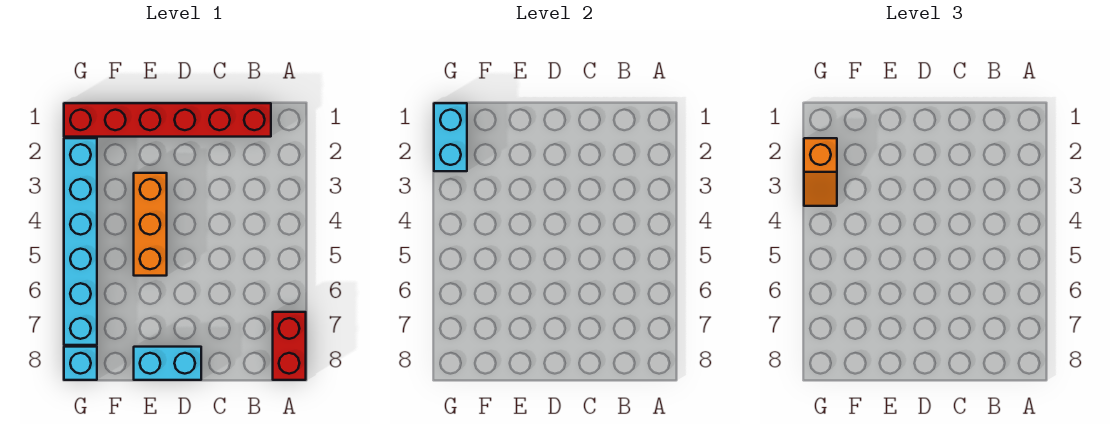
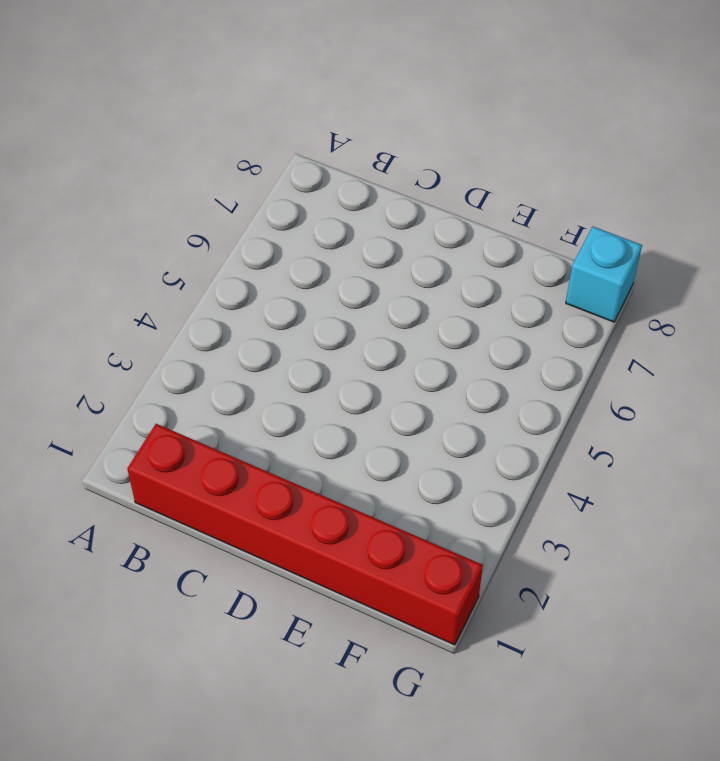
none -> red brick A7:A8 level 1
none -> cyan brick D8:E8 level 1

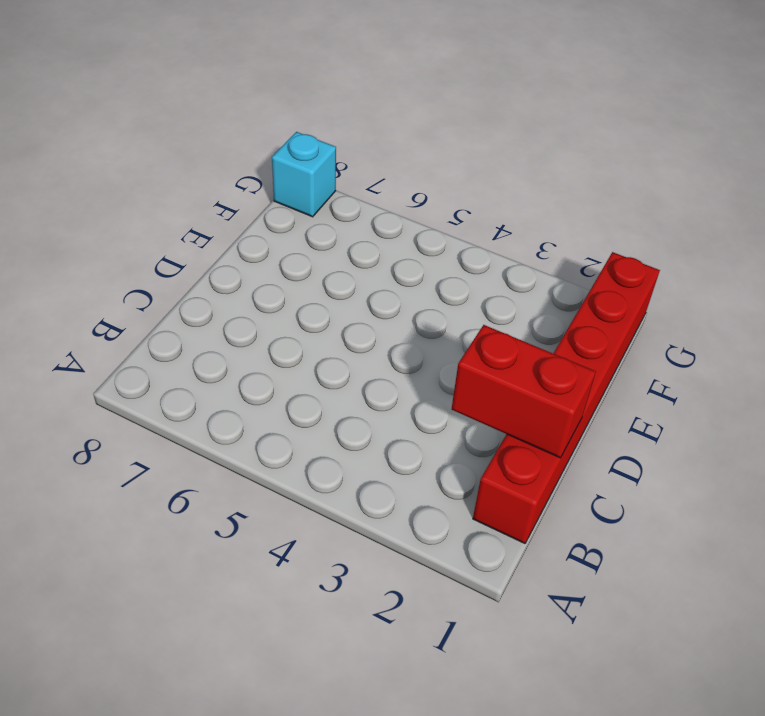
red brick C1:C2 level 2 -> red brick A7:A8 level 1
none -> cyan brick D8:E8 level 1
none -> orange brick E3:E5 level 1

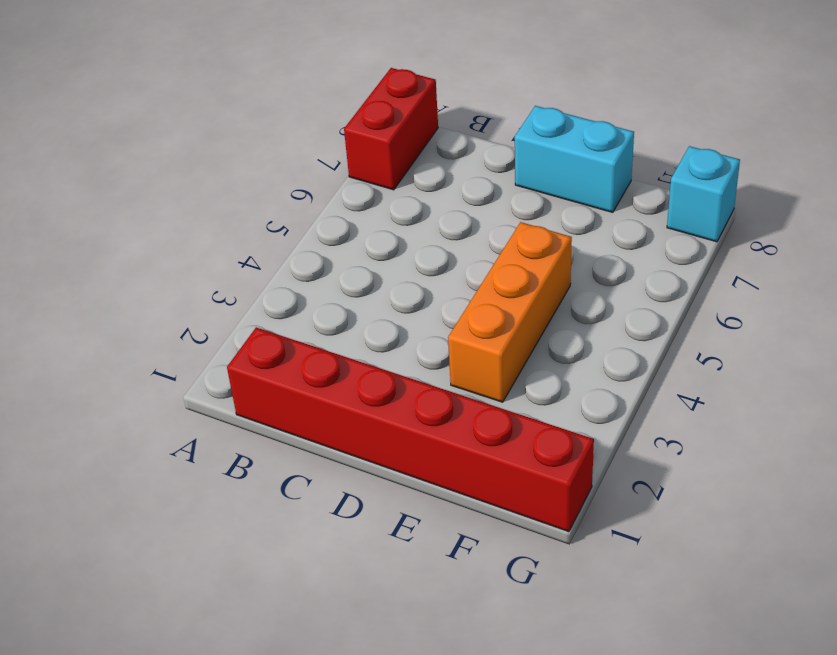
none -> cyan brick G2:G7 level 1
none -> cyan brick G1:G2 level 2

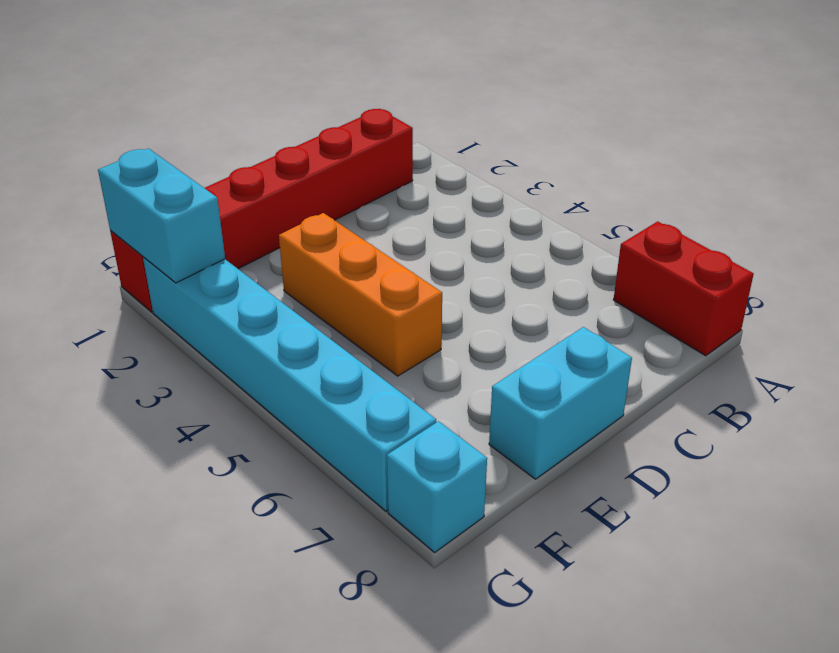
none -> orange slope G2:G3 level 3 top 2

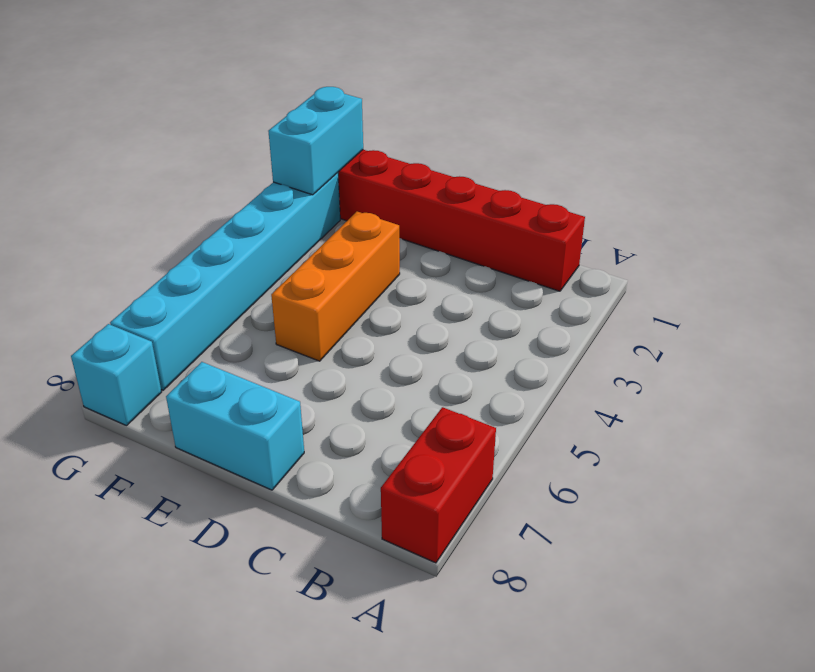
none -> orange slope G2:G3 level 3 top 2

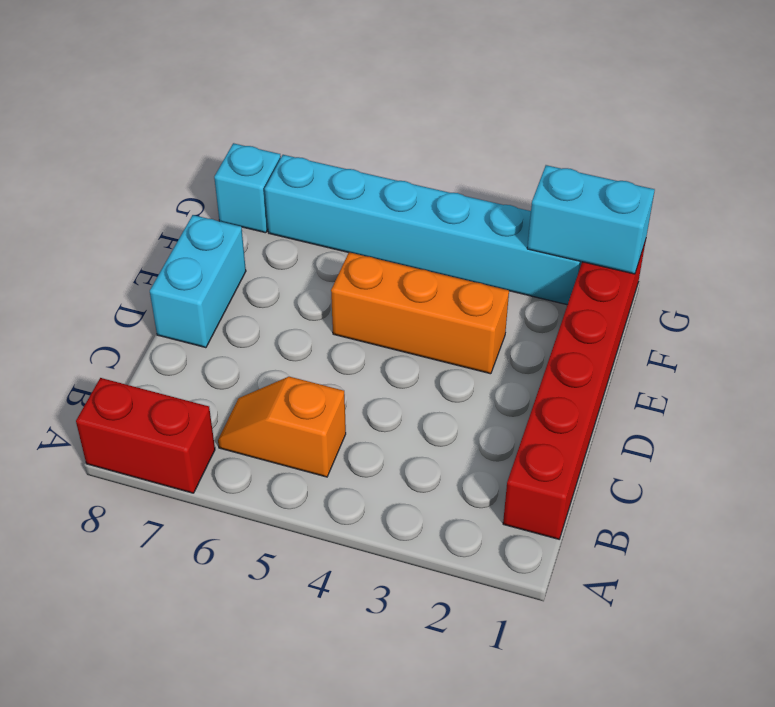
orange slope B5:B6 level 1 top 5 -> orange slope G2:G3 level 3 top 2

